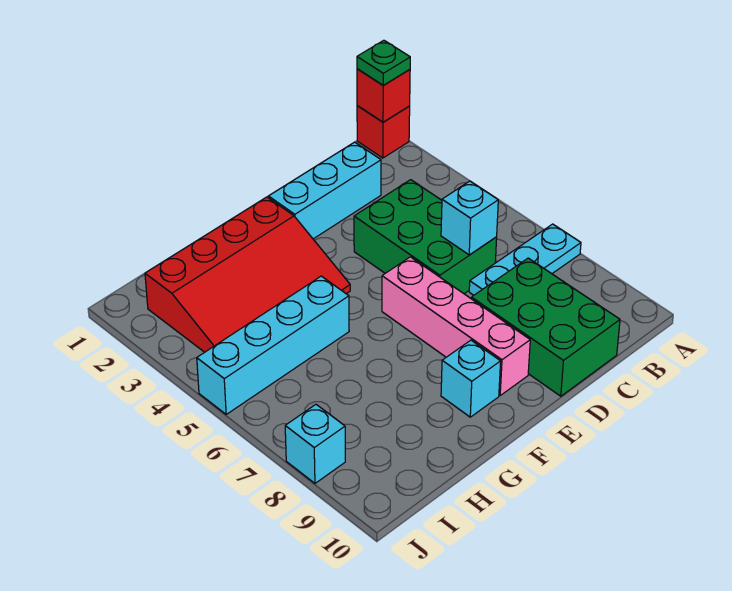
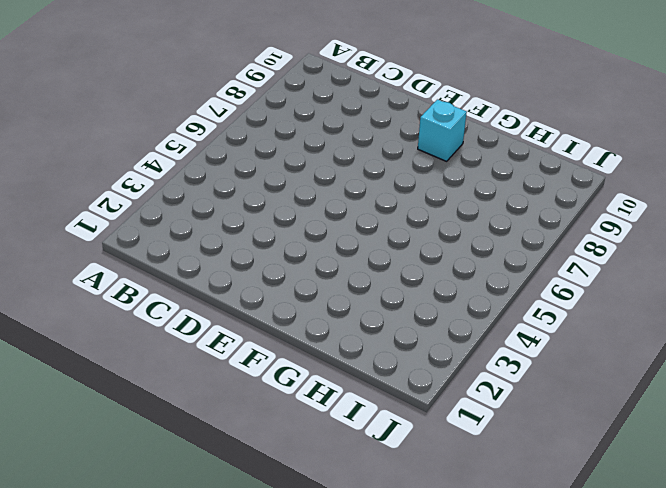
none -> red brick A1 level 1
none -> cyan plate A7:C7 level 1
none -> cyan brick C2:E2 level 1

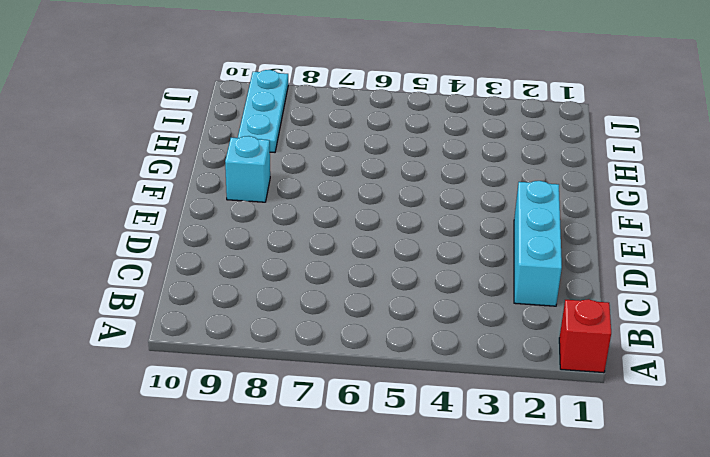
cyan plate H9:J9 level 1 -> cyan plate A7:C7 level 1
none -> green brick C4:D6 level 1
none -> green brick C8:D10 level 1
none -> pink brick E6:E9 level 1

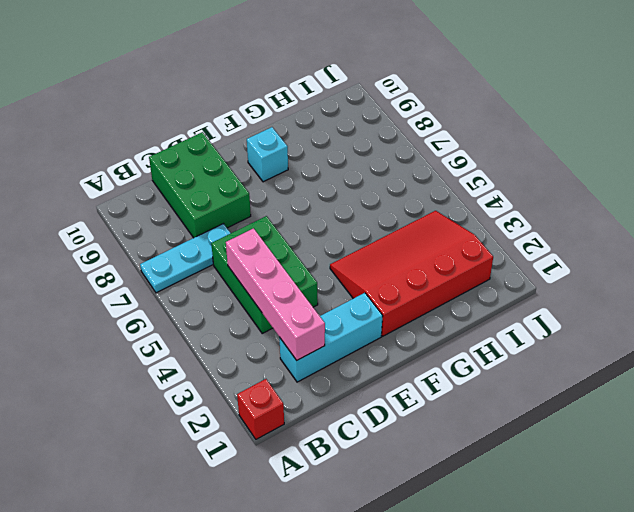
pink brick C2:C5 level 2 -> pink brick E6:E9 level 1
none -> cyan brick G5:J5 level 1
none -> cyan brick J8 level 1
none -> red brick A1 level 2

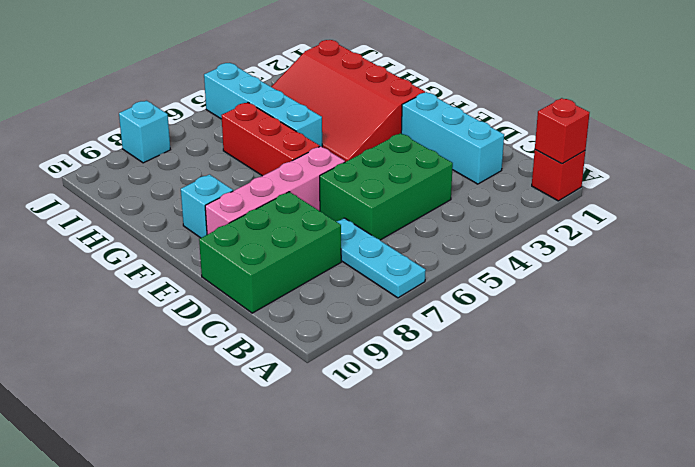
red brick F6:H6 level 1 -> none
none -> cyan brick C6 level 2
none -> green plate A1 level 3

